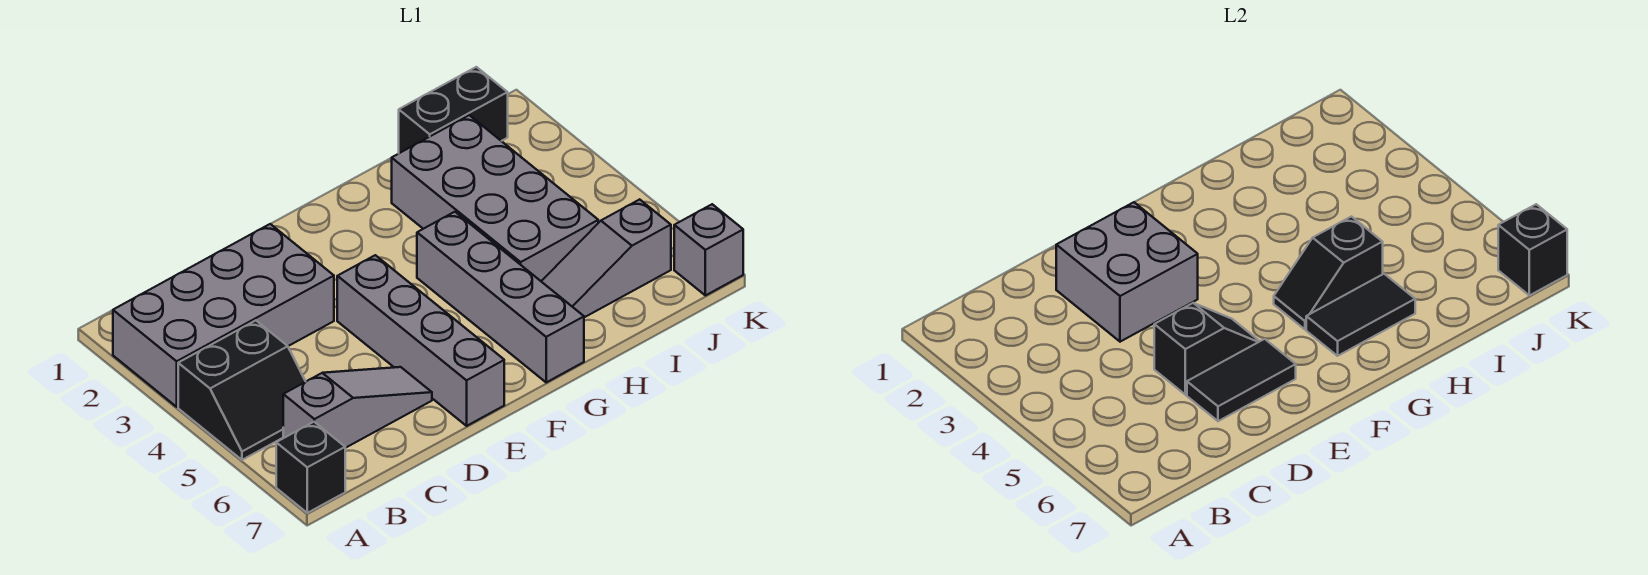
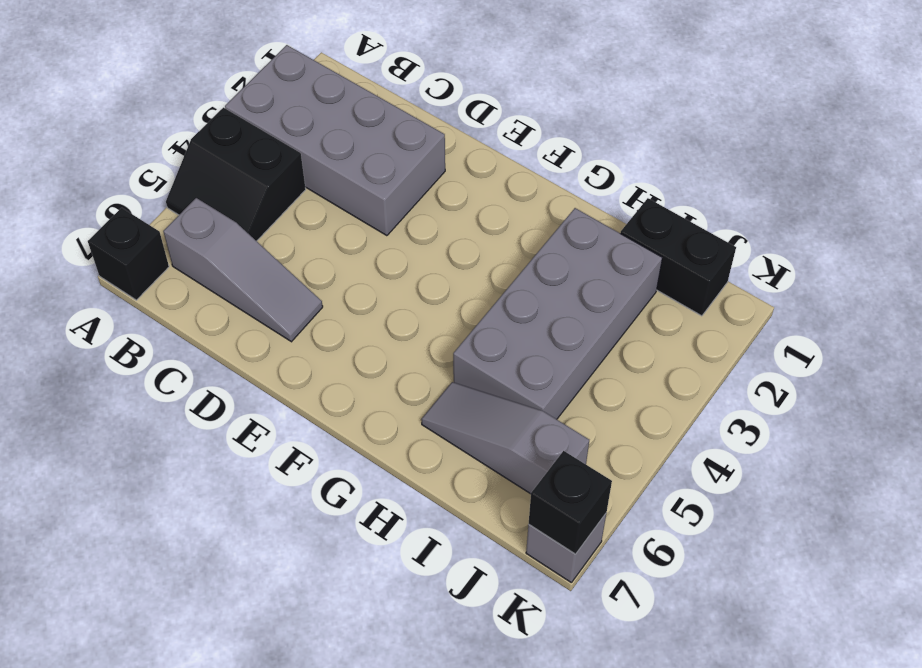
none -> grey brick E4:E7 level 1
none -> grey brick G4:G7 level 1
none -> grey brick D2:E3 level 2

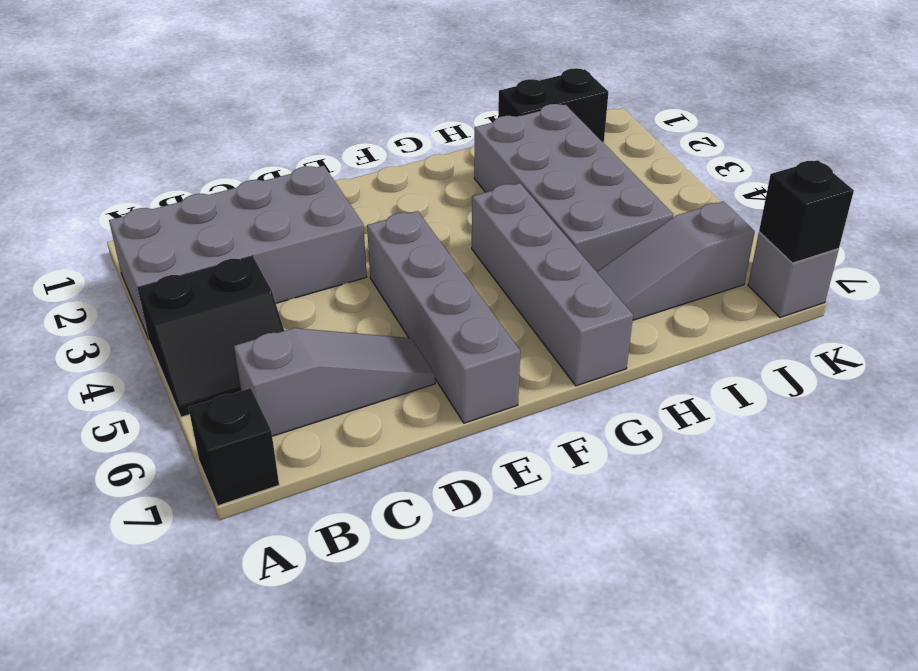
none -> grey brick D2:E3 level 2
none -> black slope D5:E5 level 2 top D
none -> black tile D6:E6 level 2

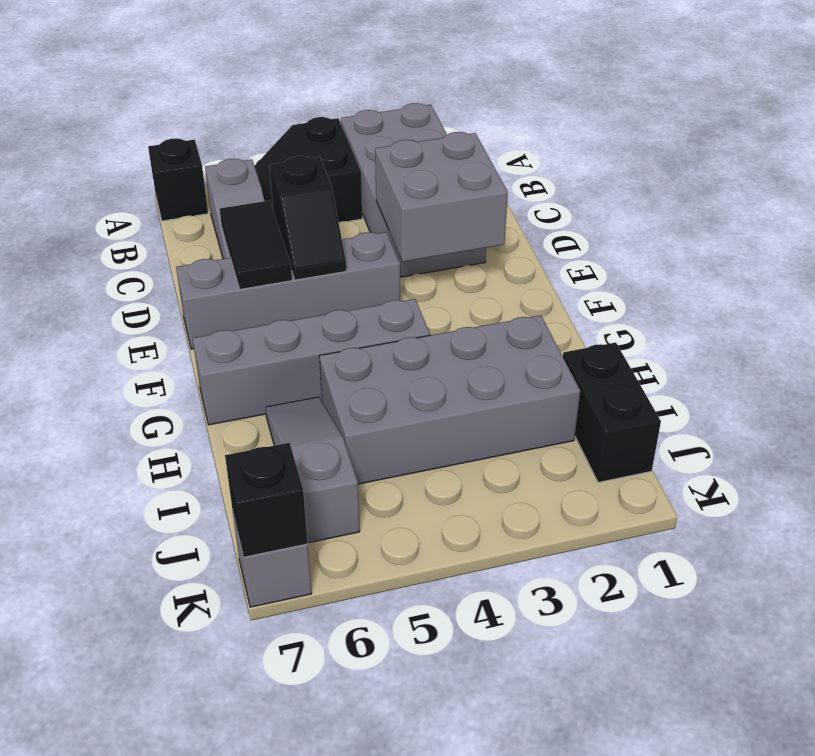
none -> black slope G5:H5 level 2 top H
none -> black tile G6:H6 level 2

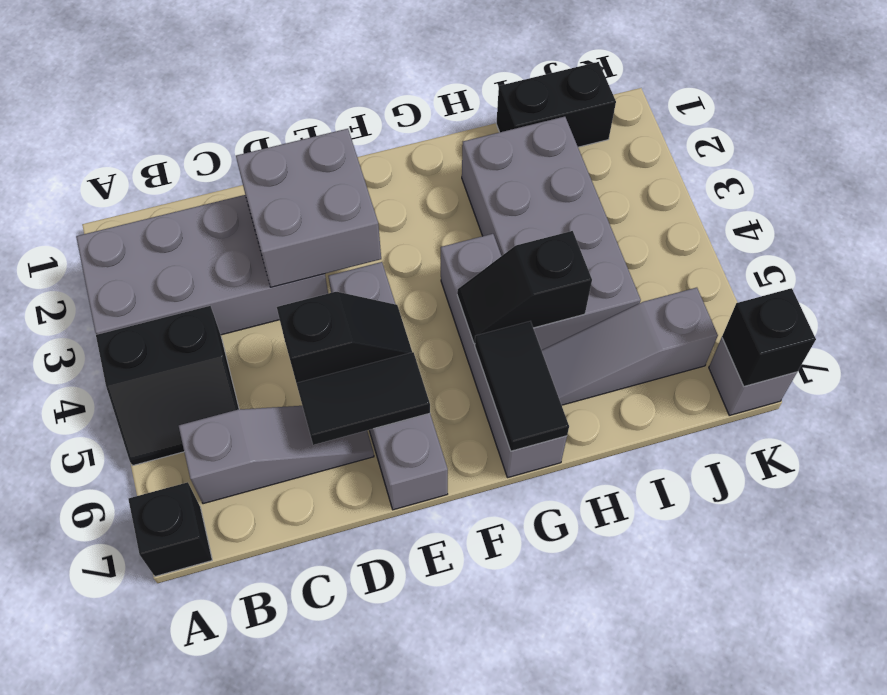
black tile G6:G7 level 2 -> black tile G6:H6 level 2

